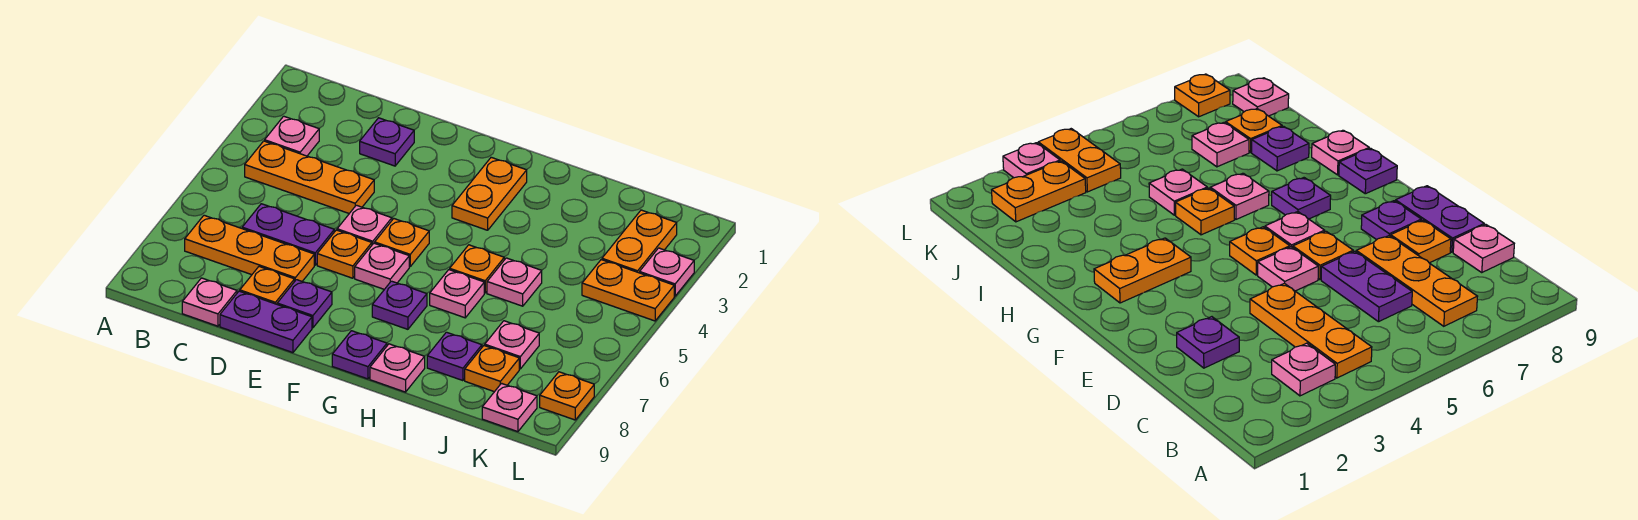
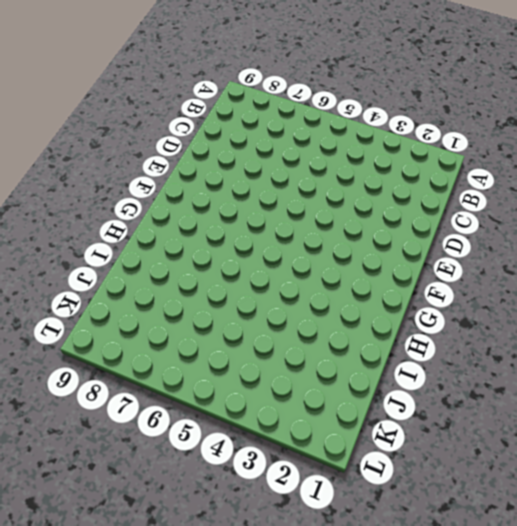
none -> pink plate B3 level 1
none -> orange plate B4:D4 level 1
none -> orange plate B7:D7 level 1

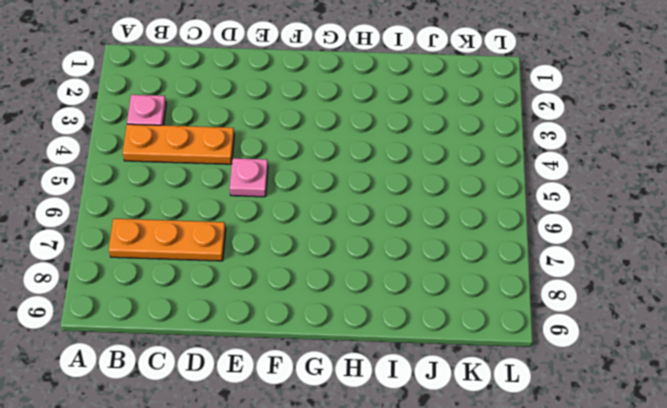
none -> purple plate C6:D6 level 1
none -> pink plate C9 level 1
none -> purple plate D2 level 1

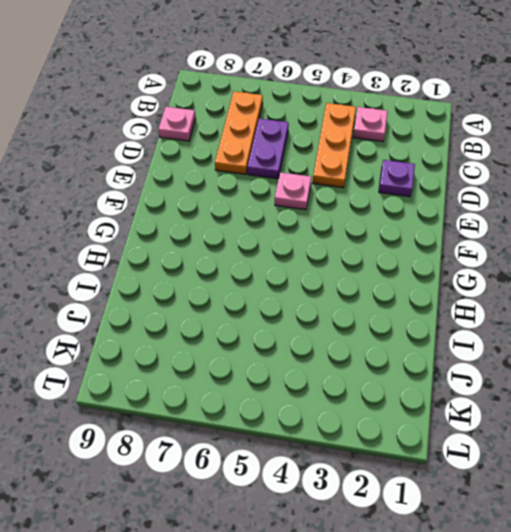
none -> orange plate D8 level 1
none -> purple plate D9:E9 level 1
none -> orange plate E6 level 1

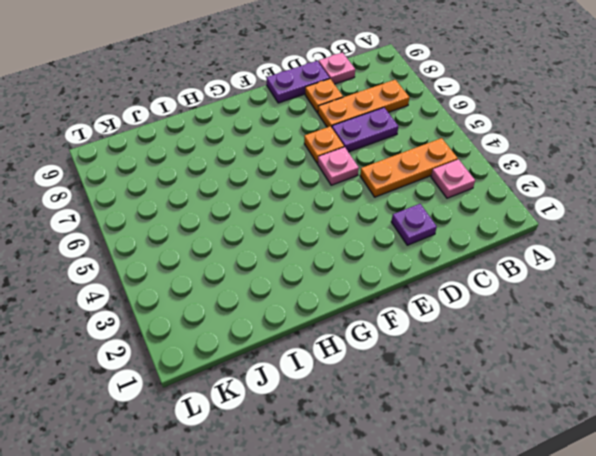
none -> purple plate E8 level 1
none -> orange plate F5 level 1
none -> pink plate F6 level 1

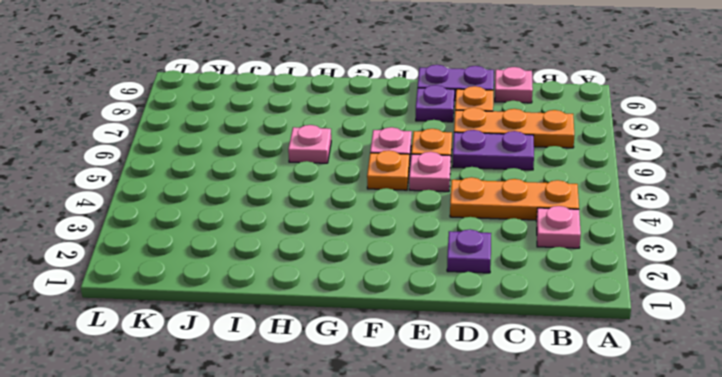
none -> orange plate G2:G3 level 1
none -> purple plate G7 level 1
none -> purple plate G9 level 1

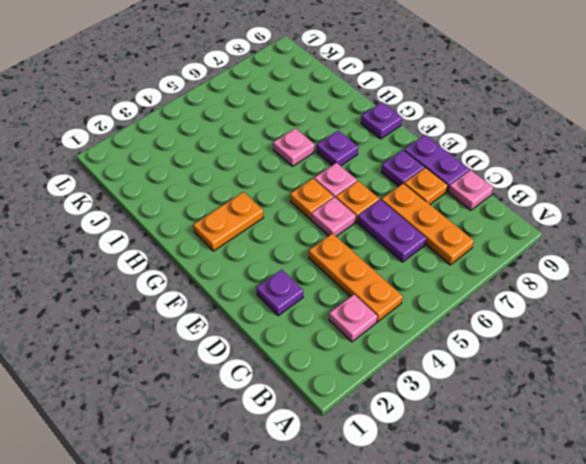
none -> orange plate H5 level 1
none -> pink plate H9 level 1
none -> pink plate I5 level 1

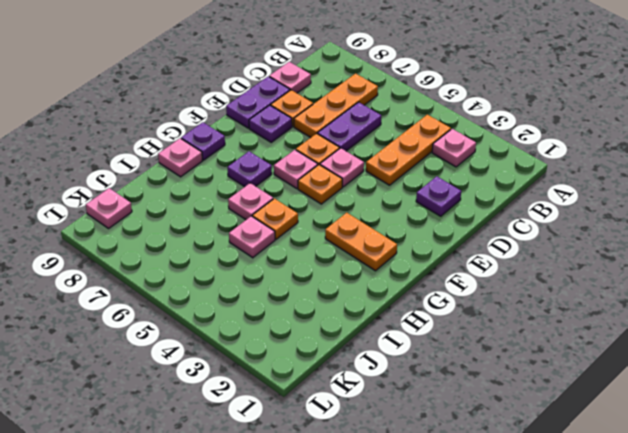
none -> purple plate I8 level 1
none -> pink plate J7 level 1
none -> orange plate J8 level 1

